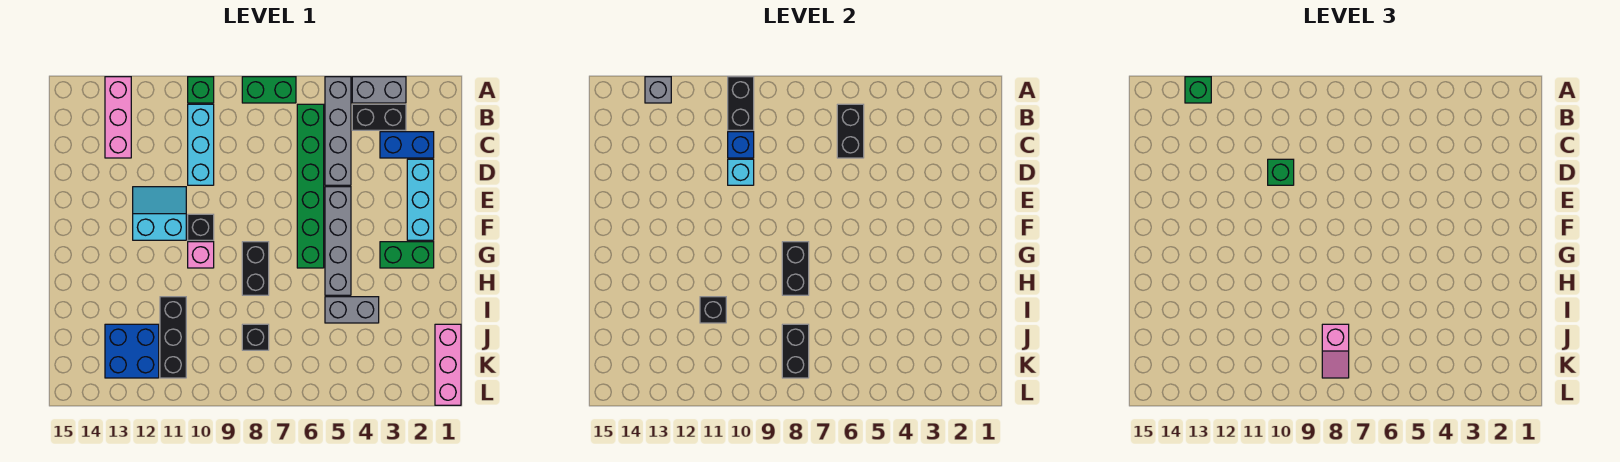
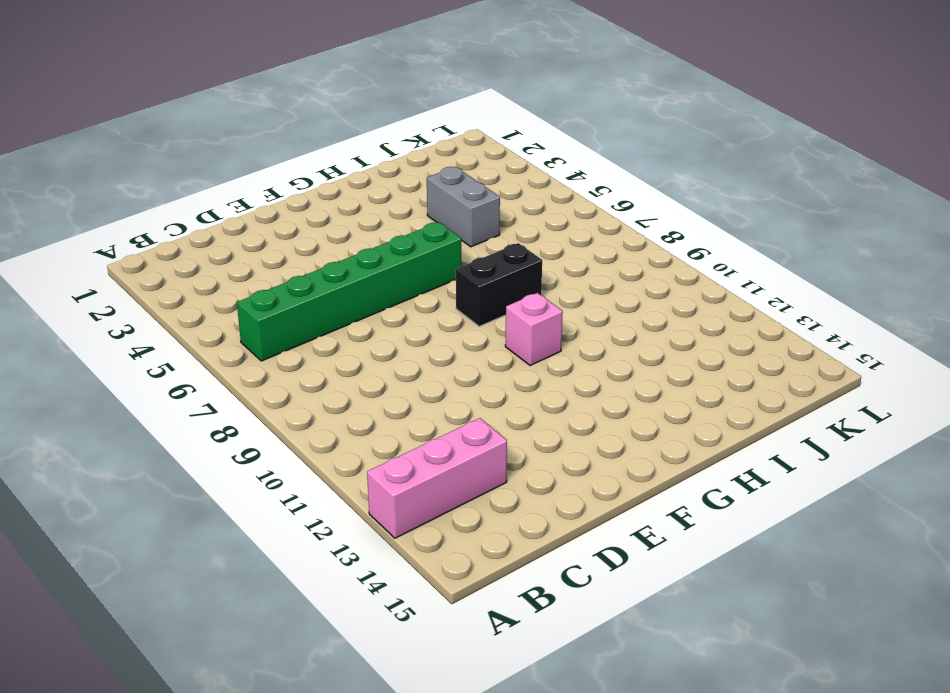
none -> grey brick A3:A4 level 1
none -> grey brick A5:D5 level 1
none -> green brick A7:A8 level 1
none -> green brick A10 level 1

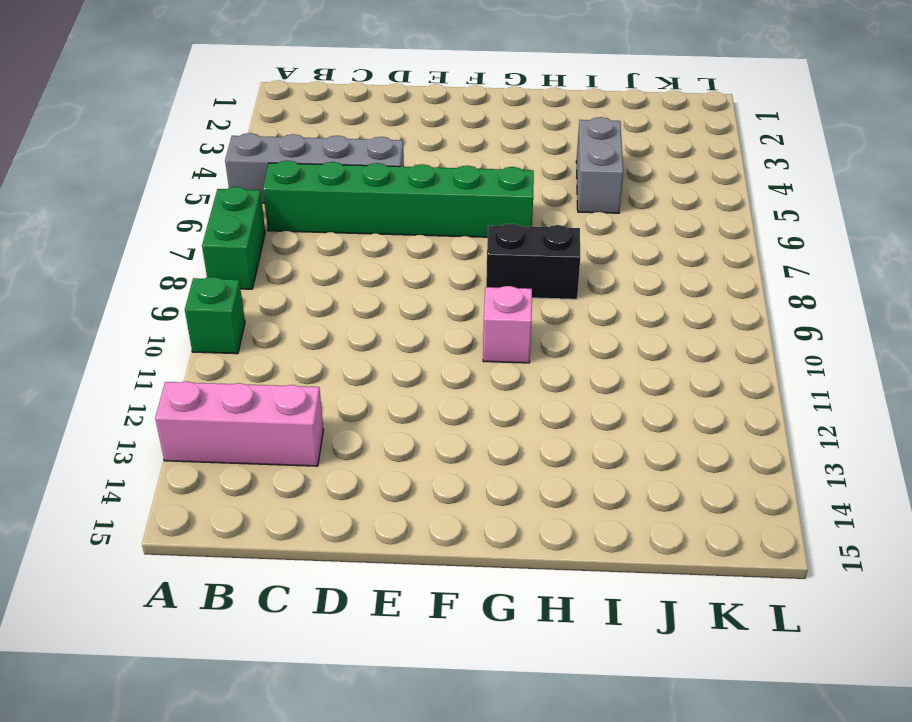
none -> grey brick A3:A4 level 1
none -> black brick B3:B4 level 1
none -> cyan brick B10:D10 level 1
none -> blue brick C2:C3 level 1

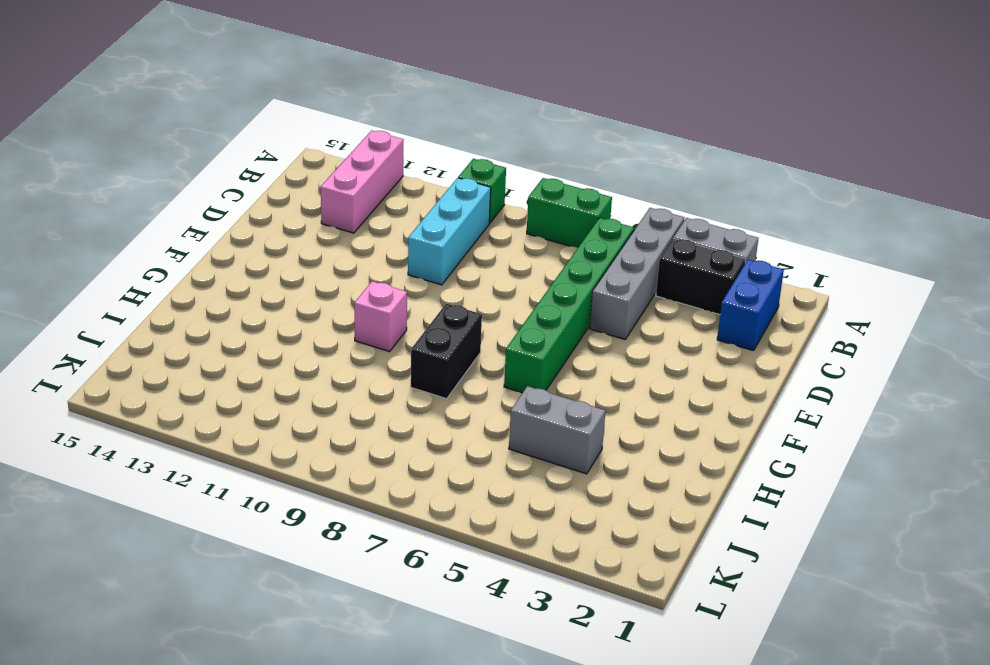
blue brick B2:C2 level 1 -> blue brick C2:C3 level 1
none -> cyan brick D2:F2 level 1
none -> grey brick E5:H5 level 1
none -> cyan slope E11:F12 level 1 top F
none -> black brick F10 level 1

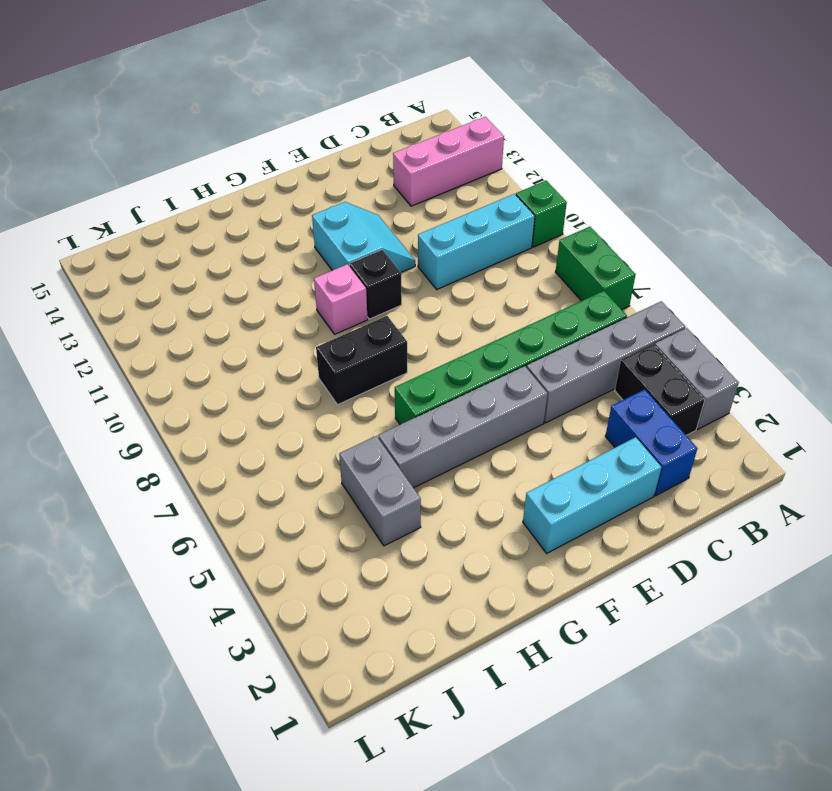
none -> green brick G2:G3 level 1
none -> black brick I11:K11 level 1
none -> pink brick J1:L1 level 1
none -> black brick J8 level 1

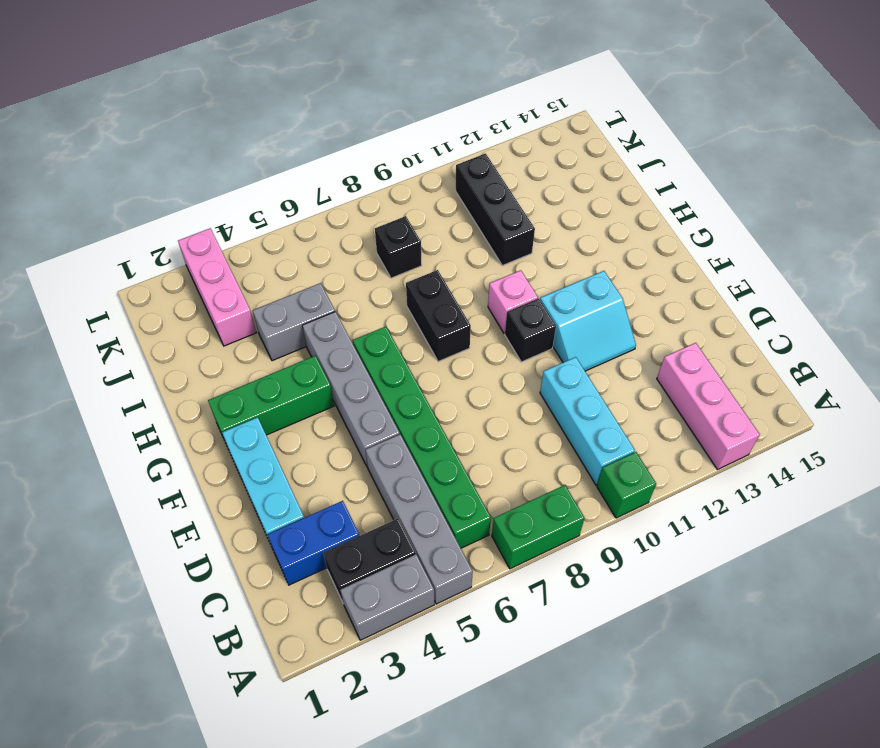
green brick G2:G4 level 1 -> green brick G2:G3 level 1
pink brick J3:L3 level 1 -> pink brick J1:L1 level 1
none -> blue brick J12:K13 level 1
none -> black brick A10:B10 level 2
none -> grey brick A13 level 2
none -> black brick B6:C6 level 2

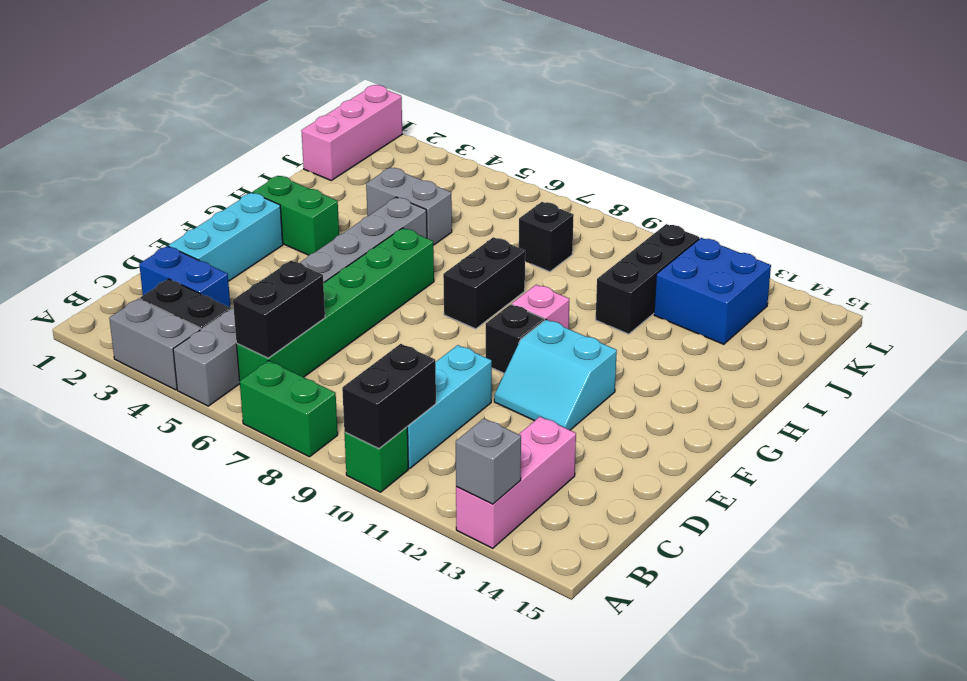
none -> blue brick C10 level 2
none -> cyan brick D10 level 2
none -> black brick G8:H8 level 2
none -> black brick I11 level 2

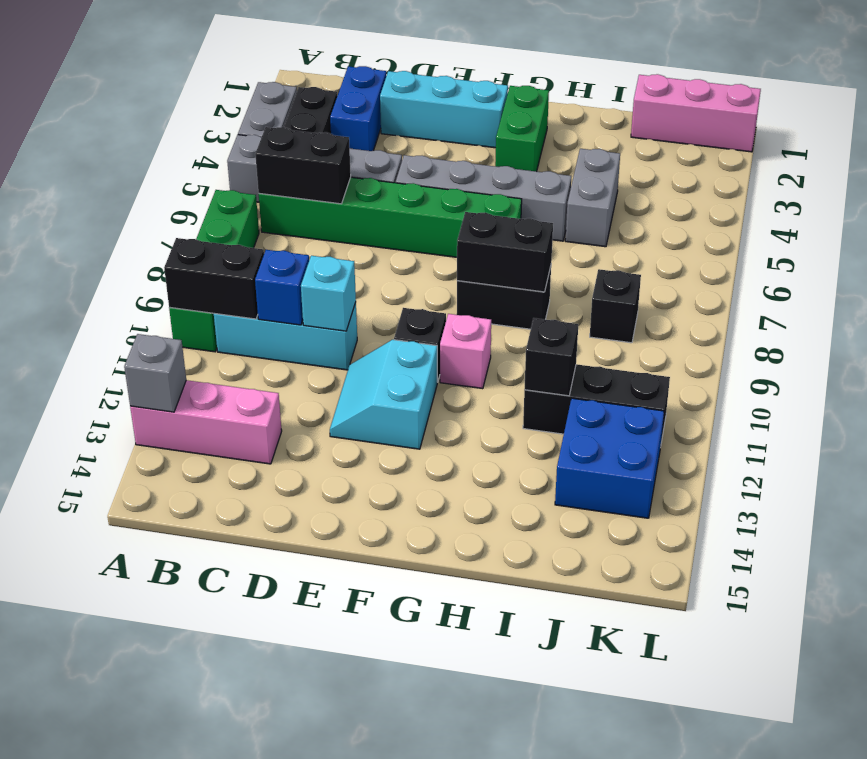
none -> black brick J8:K8 level 2
none -> green brick A13 level 3
none -> green brick D10 level 3
none -> pink slope J8:K8 level 3 top J

